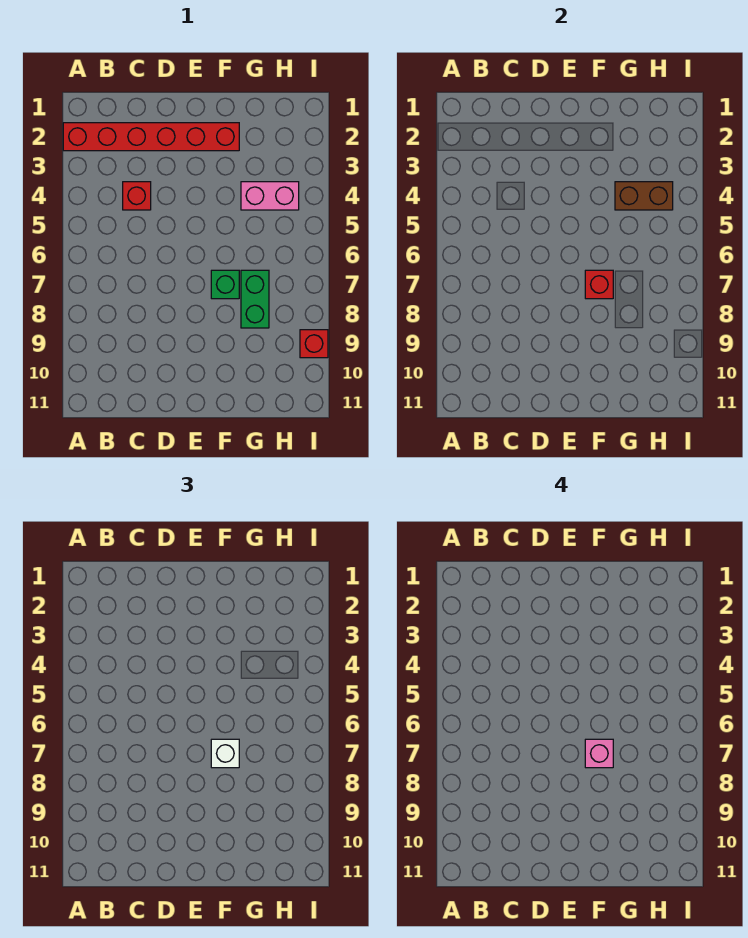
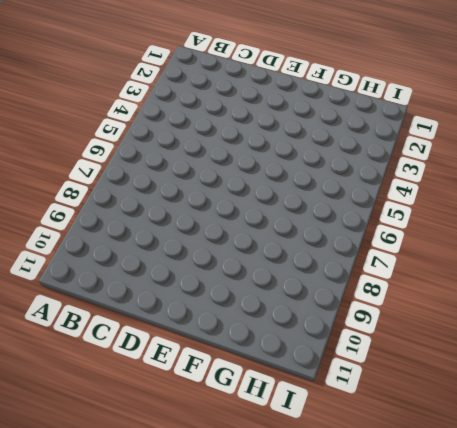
none -> red brick A2:F2 level 1
none -> red brick C4 level 1

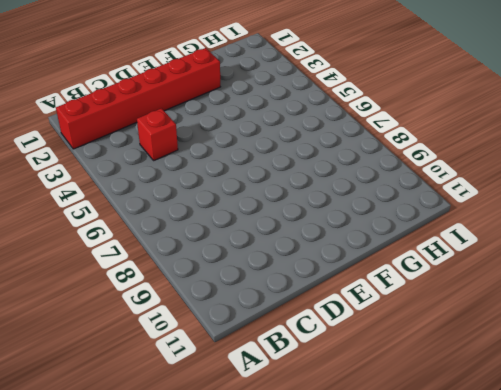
none -> green brick F7 level 1
none -> pink brick G4:H4 level 1

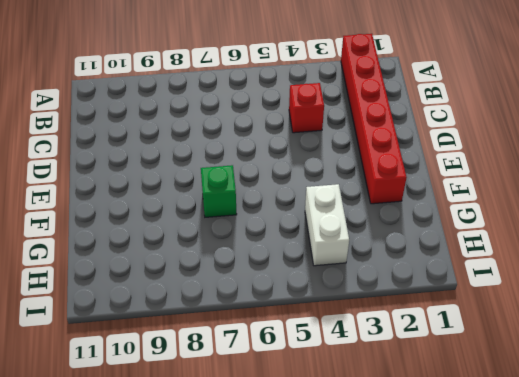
white brick G4:H4 level 1 -> pink brick G4:H4 level 1
none -> green brick G7:G8 level 1
none -> red brick I9 level 1

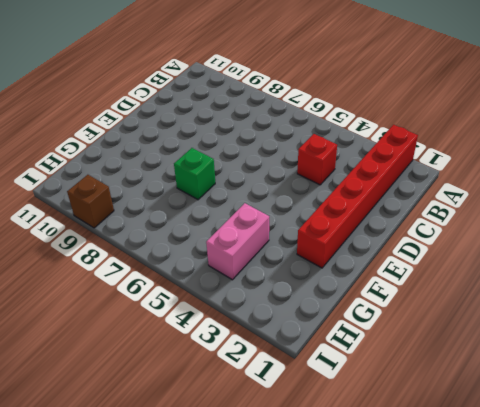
brown brick I9 level 1 -> red brick I9 level 1
none -> green brick G7:G8 level 1
none -> red brick F7 level 2

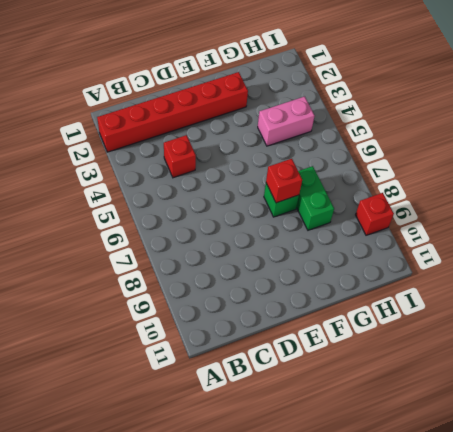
none -> brown brick G4:H4 level 2
none -> white brick F7 level 3

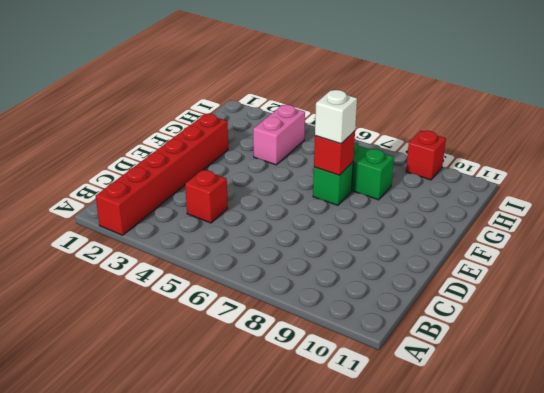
none -> brown brick G4:H4 level 2
none -> pink brick F7 level 4

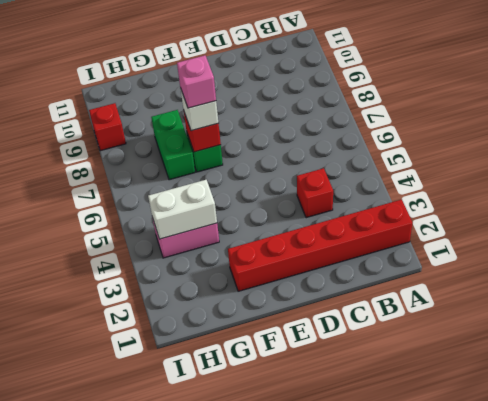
white brick G4:H4 level 2 -> brown brick G4:H4 level 2

